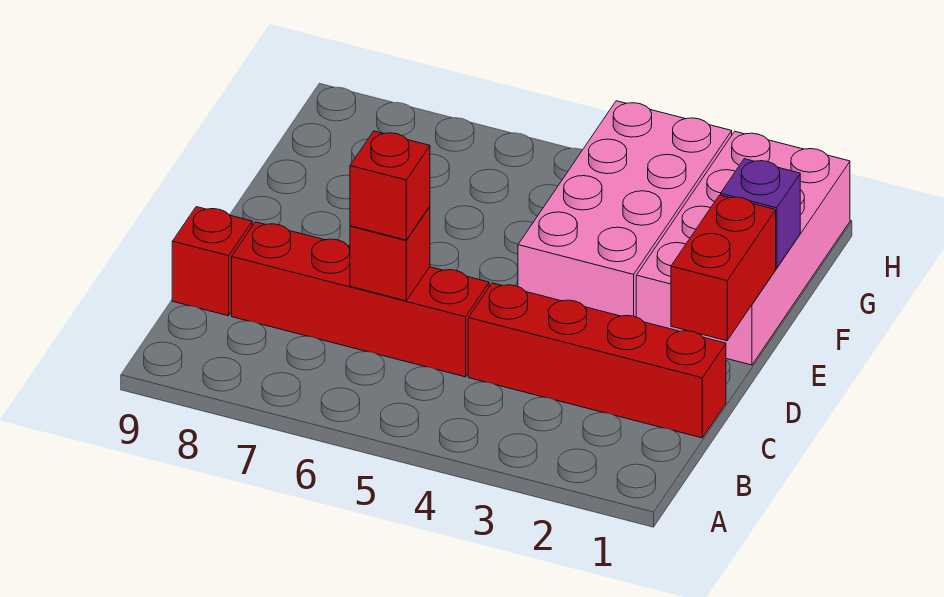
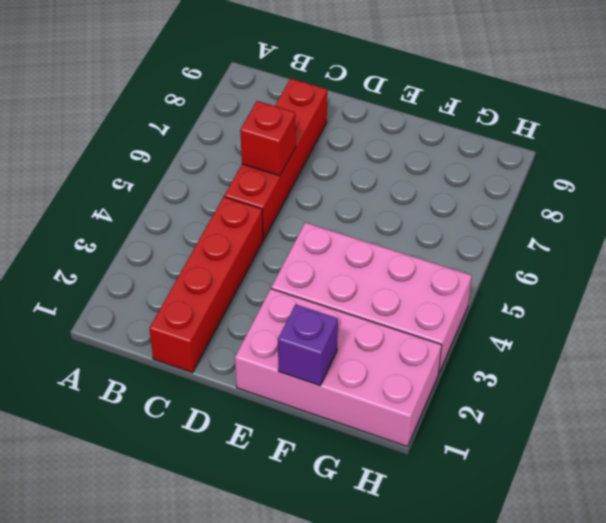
none -> red brick C9 level 1
none -> red brick D1:E1 level 2

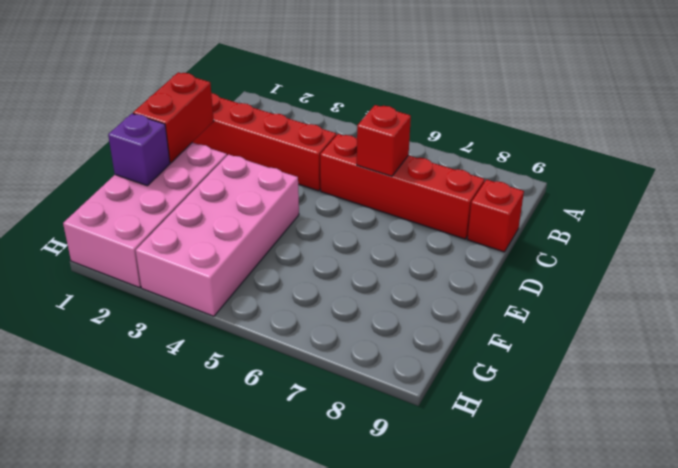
none -> red brick C6 level 3

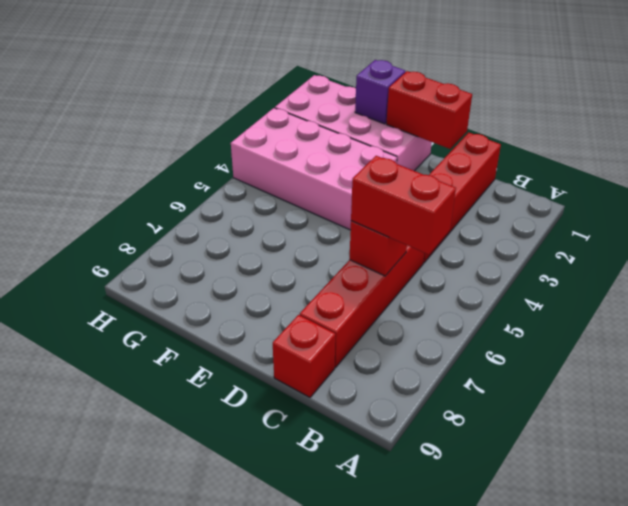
red brick B6:C6 level 3 -> red brick C6 level 3

